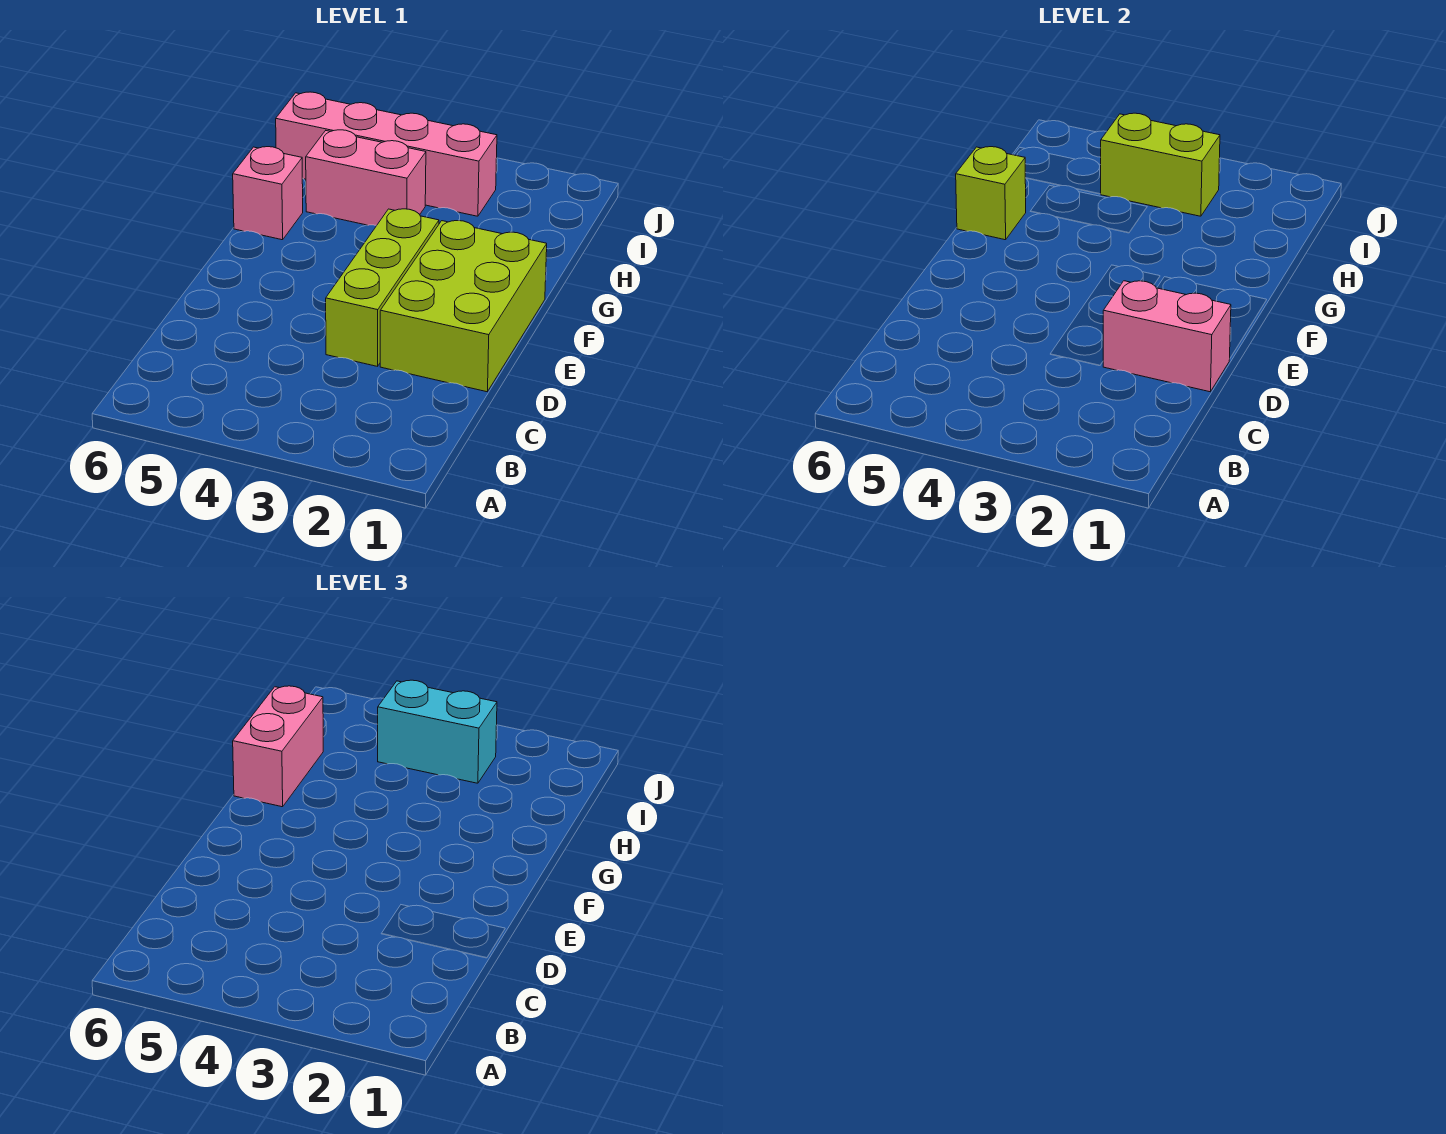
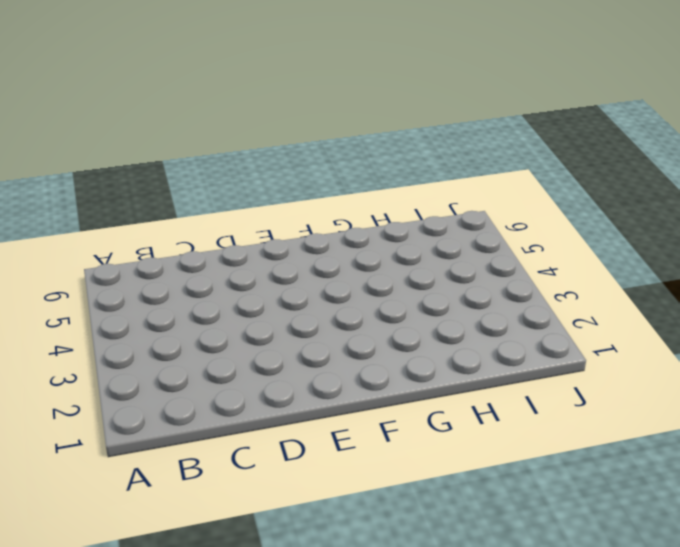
none -> lime brick D1:F2 level 1
none -> lime brick D3:F3 level 1

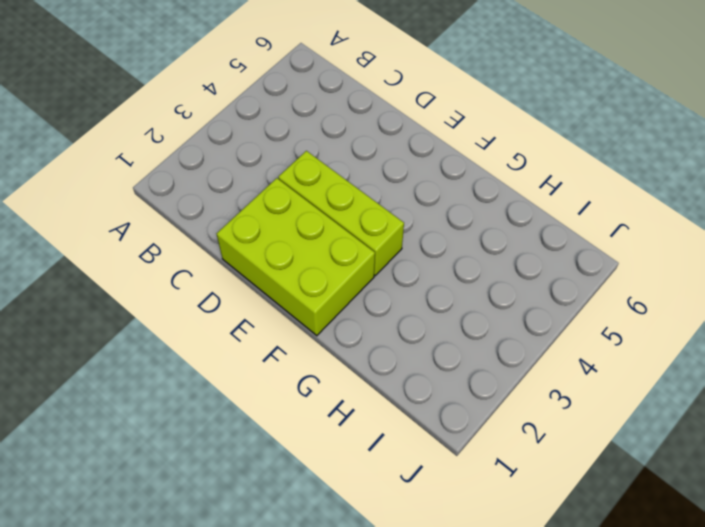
none -> pink brick G6 level 1
none -> pink brick H4:H5 level 1

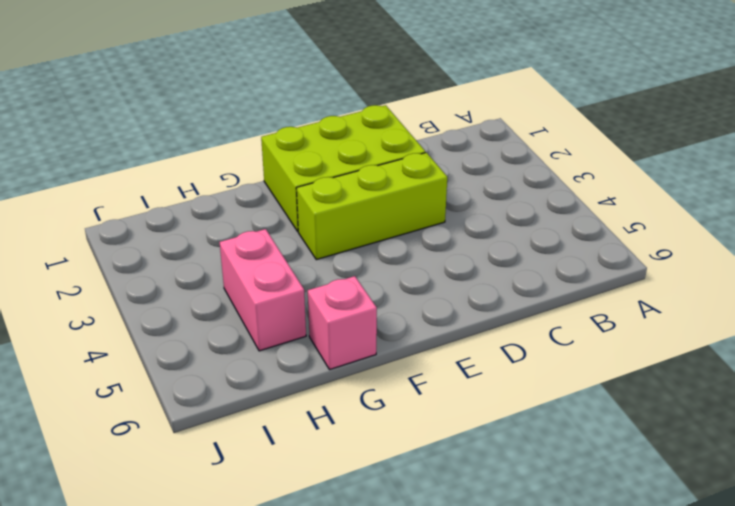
none -> pink brick I3:I6 level 1
none -> pink brick D1:D2 level 2

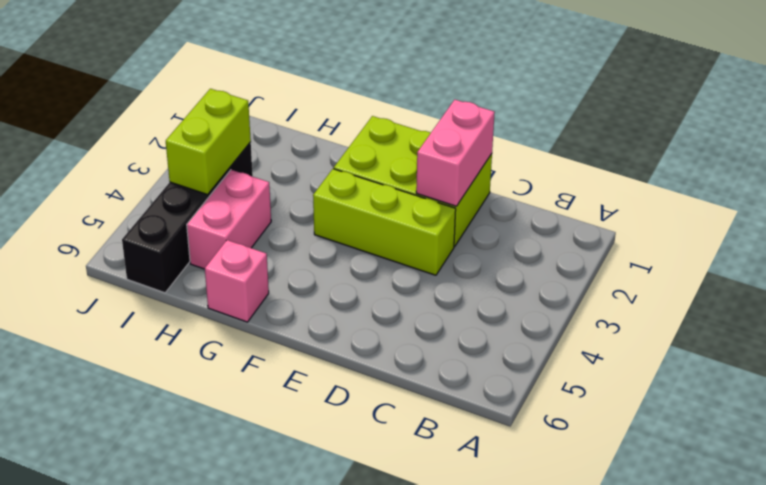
black brick I3:I6 level 1 -> pink brick I3:I6 level 1
none -> lime brick G6 level 2
none -> pink brick G6:H6 level 3

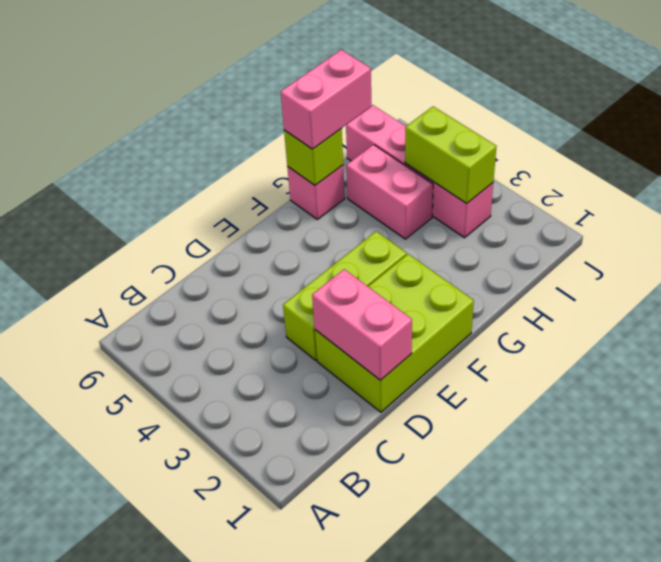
none -> cyan brick I3:I4 level 3

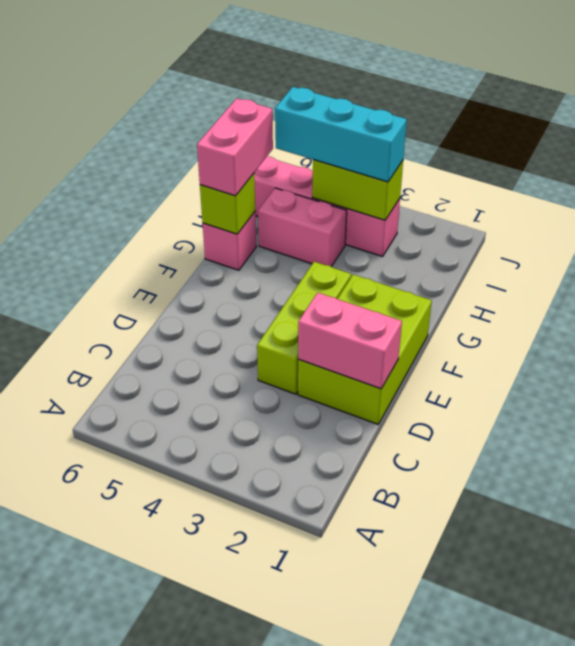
cyan brick I3:I5 level 3 -> cyan brick I3:I4 level 3

